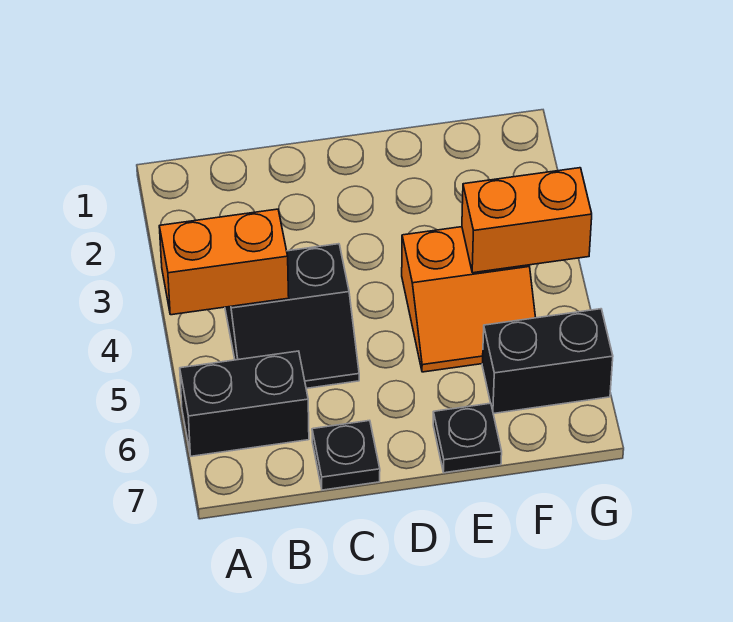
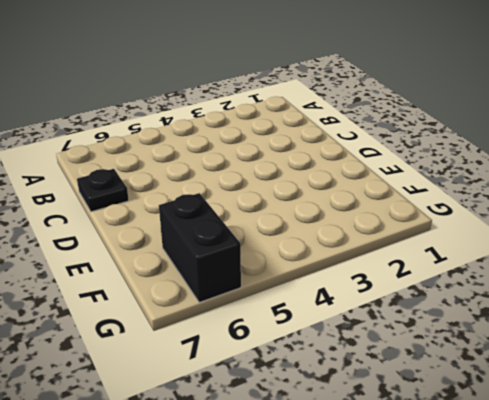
none -> black brick A6:B6 level 1
none -> black slope B4:C5 level 1 top 4

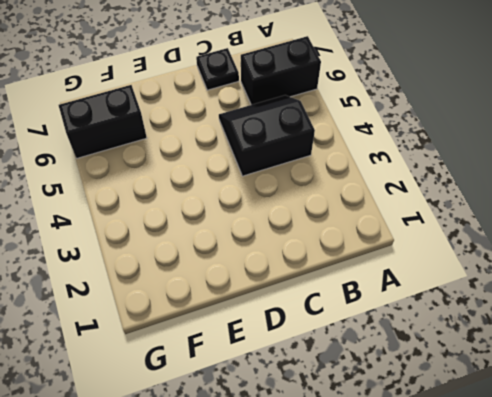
none -> orange slope E4:F5 level 1 top 4
none -> black plate E7 level 1

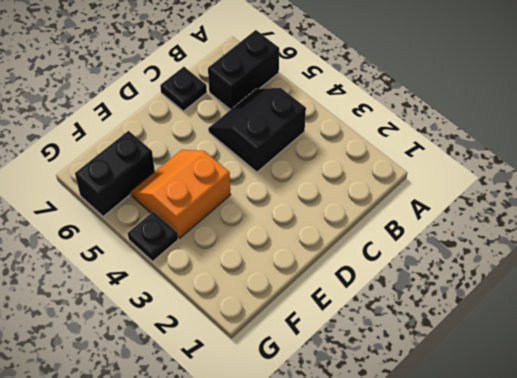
black plate G4 level 1 -> black plate E7 level 1
none -> orange brick A4:B4 level 2
none -> orange brick F4:G4 level 2

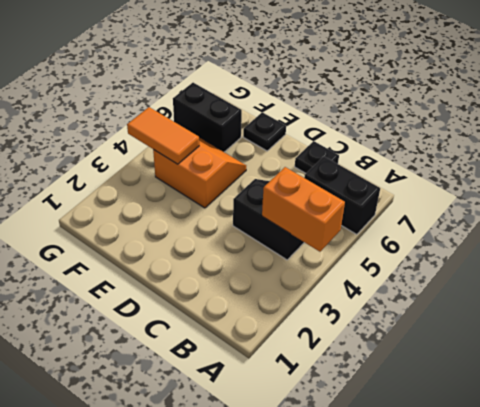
orange tile F4:G4 level 2 -> orange brick F4:G4 level 2

